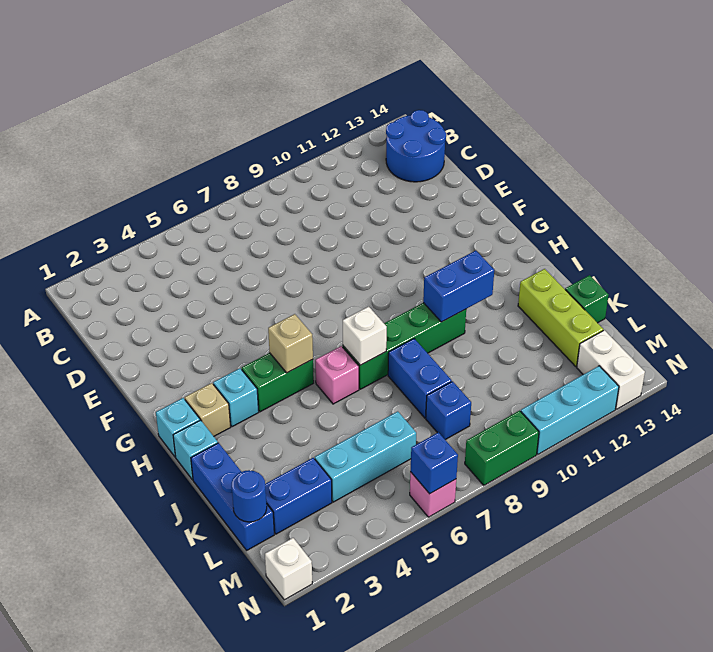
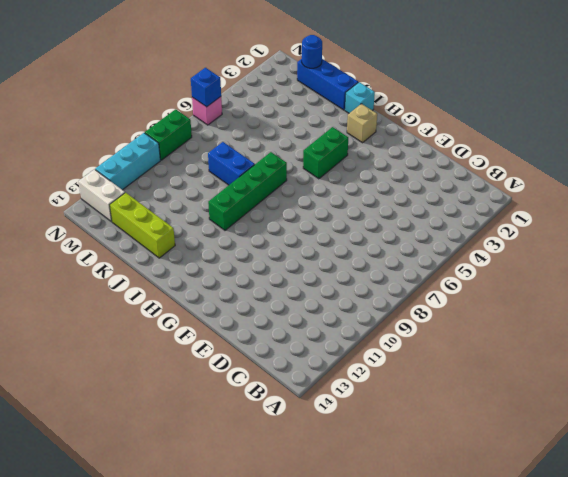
none -> blue round brick B13:C14 level 1
none -> cyan brick H1 level 1
none -> cyan brick H3 level 1

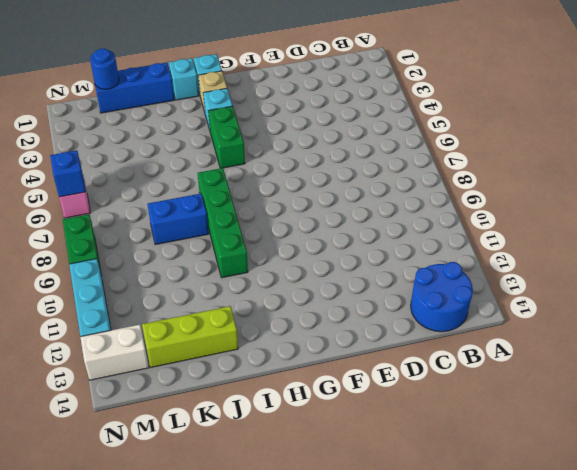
none -> pink brick I6 level 1
none -> green brick K14 level 1
none -> blue brick L2:L3 level 1

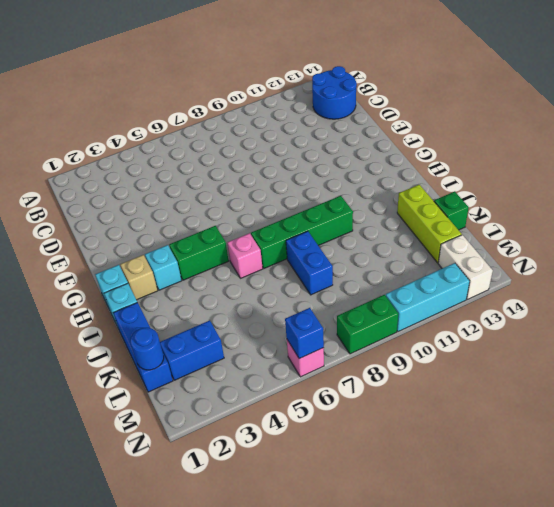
none -> cyan brick L4:L6 level 1
none -> blue brick L8 level 1
none -> white brick N1 level 1

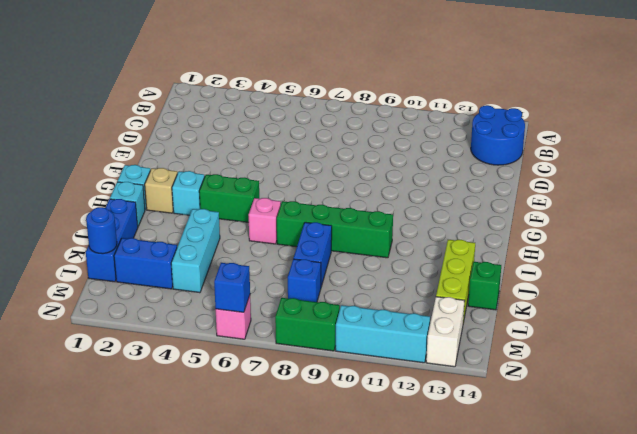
cyan brick J4:L4 level 1 -> cyan brick L4:L6 level 1
none -> white brick N1 level 1
none -> tan brick H5 level 2
none -> white brick I7 level 2

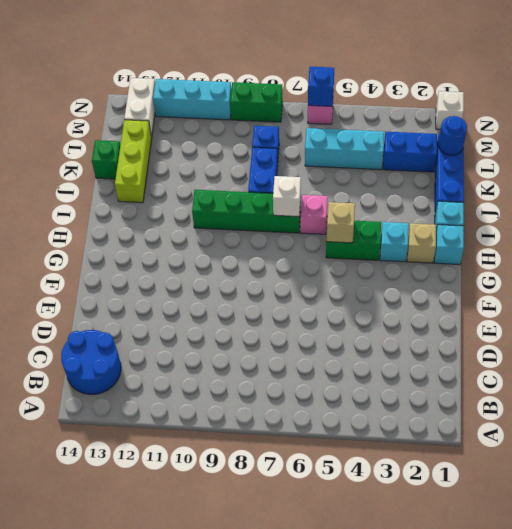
none -> blue brick I10:I11 level 2

